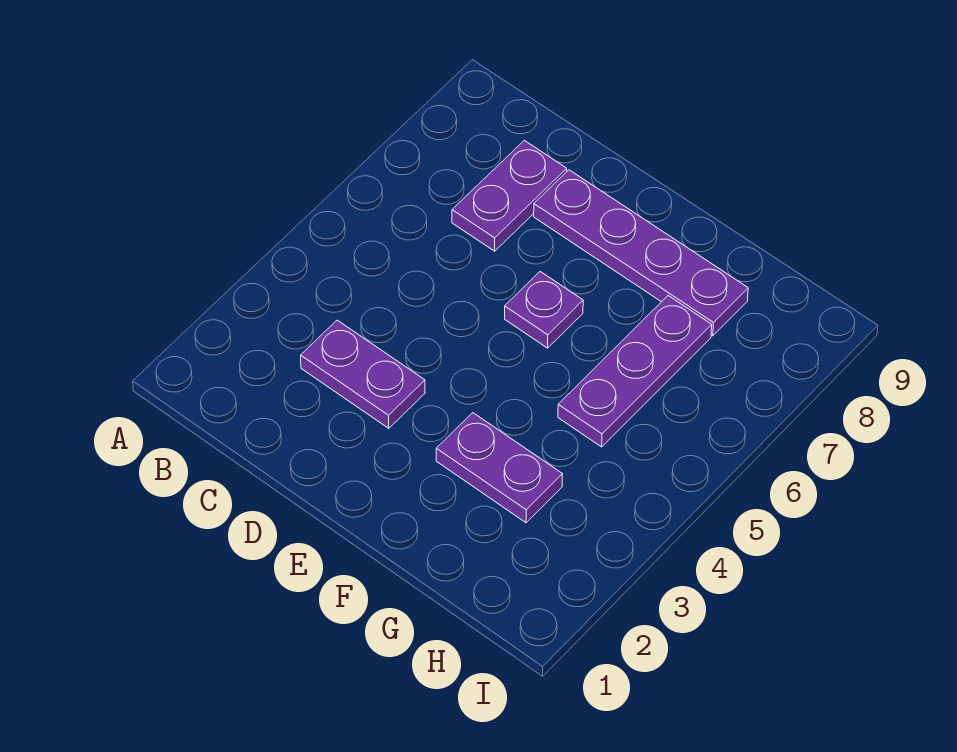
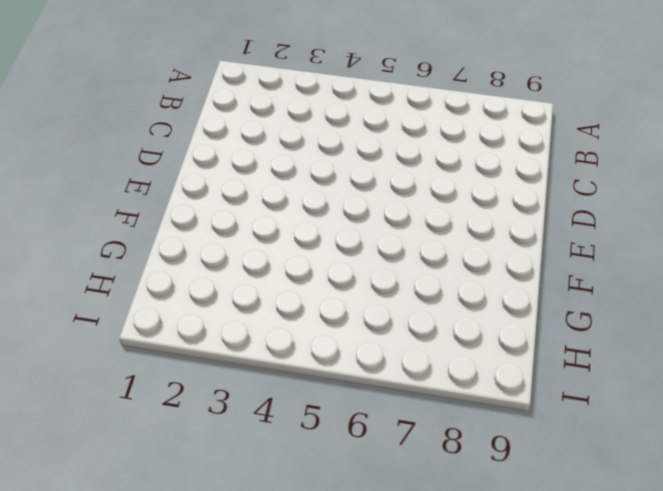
none -> purple plate C3:D3 level 1
none -> purple plate C7:C8 level 1

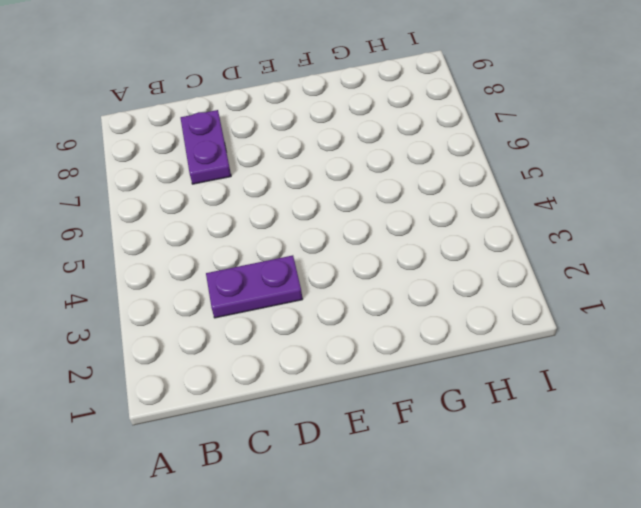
none -> purple plate D8:G8 level 1
none -> purple plate E6 level 1

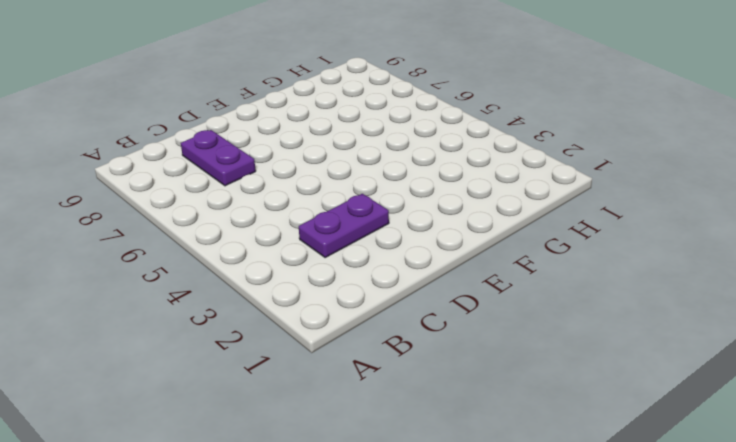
none -> purple plate D8:G8 level 1
none -> purple plate E6 level 1

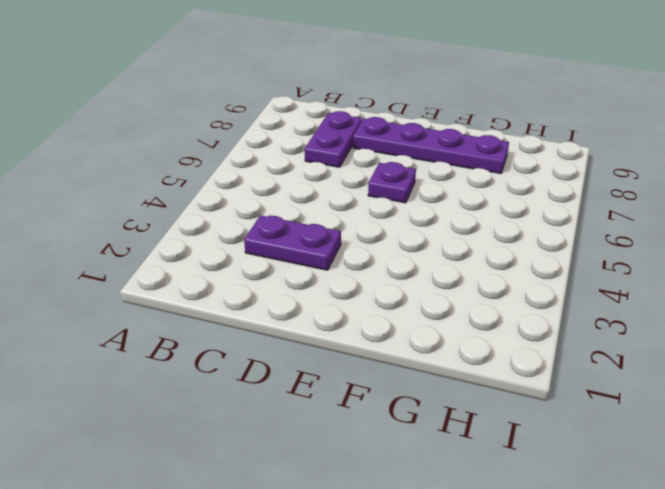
none -> purple plate F3:G3 level 1
none -> purple plate G5:G7 level 1

